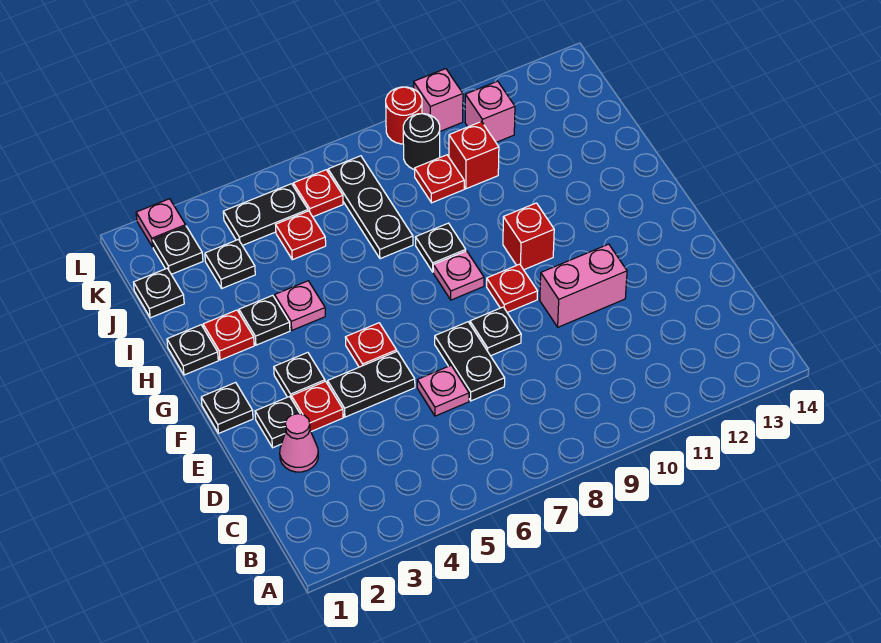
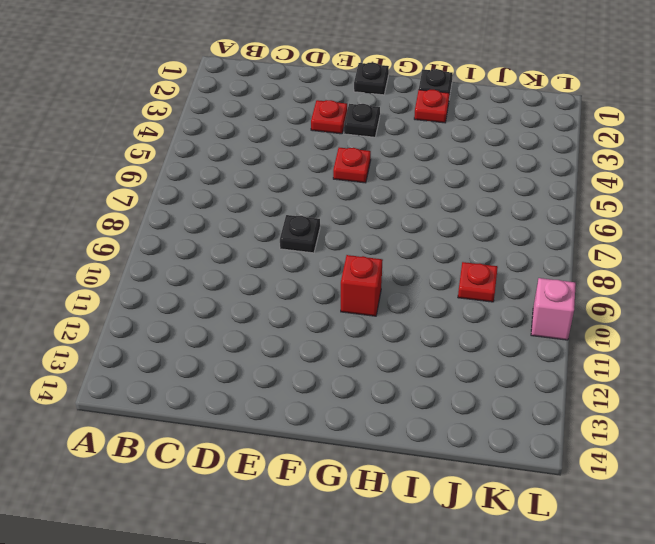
none -> pink cone D2 level 1
none -> pink plate D6 level 1
none -> black plate D7:E7 level 1
none -> black plate E2 level 1

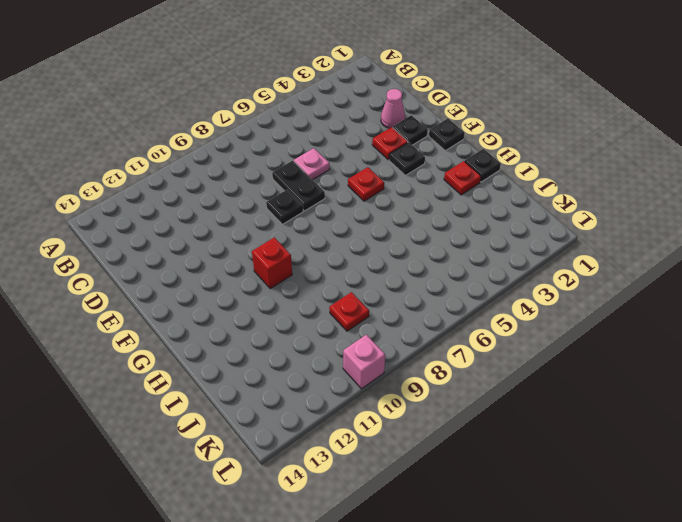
none -> black plate E4:E5 level 1
none -> pink brick E10:E11 level 1
none -> red plate F9 level 1
none -> pink plate G8 level 1

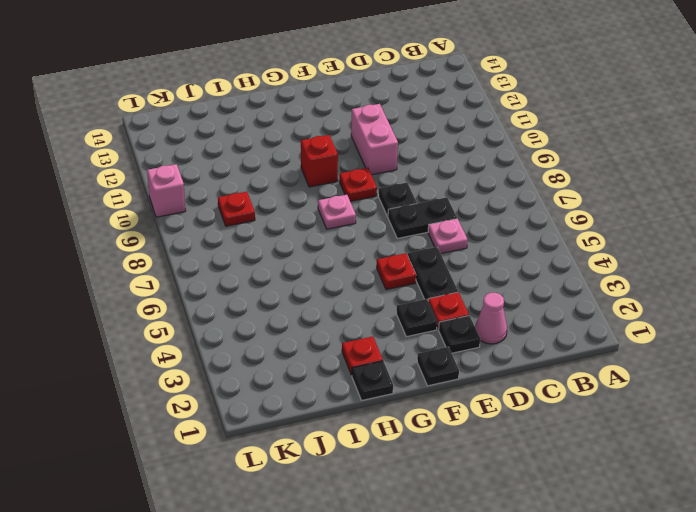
none -> black plate H3 level 1
none -> pink plate H4 level 1
none -> black plate H8 level 1
none -> black plate I7:K7 level 1

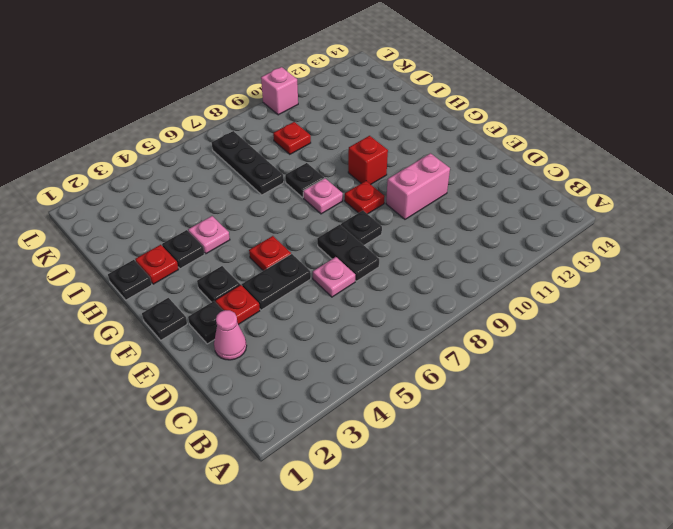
none -> black plate J1 level 1
none -> black plate J3 level 1
none -> red plate J5 level 1
none -> red brick J10 level 1

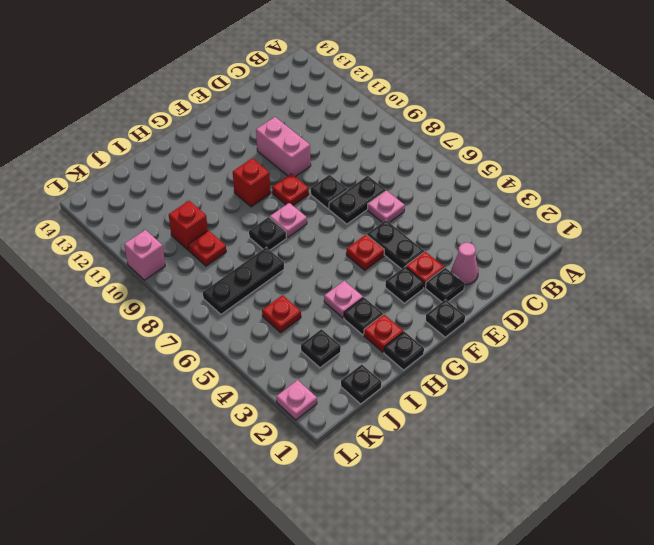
none -> black plate K2 level 1
none -> black plate K4:K5 level 1
none -> red plate K6 level 1
none -> black round brick K9 level 1

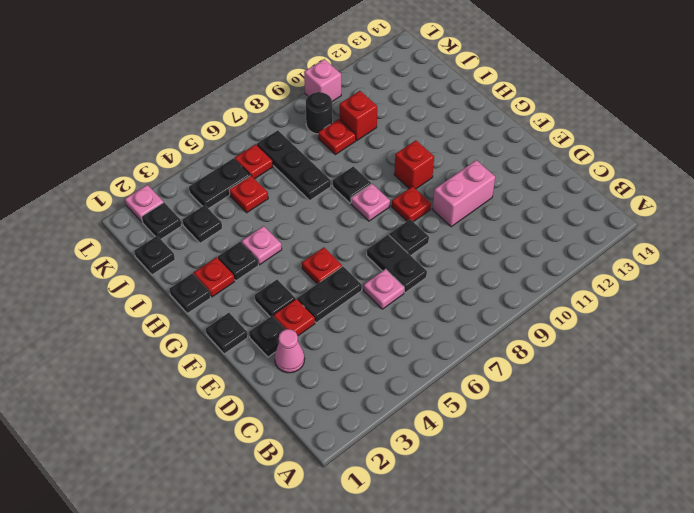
none -> pink brick K11 level 1
none -> red round brick L9 level 1

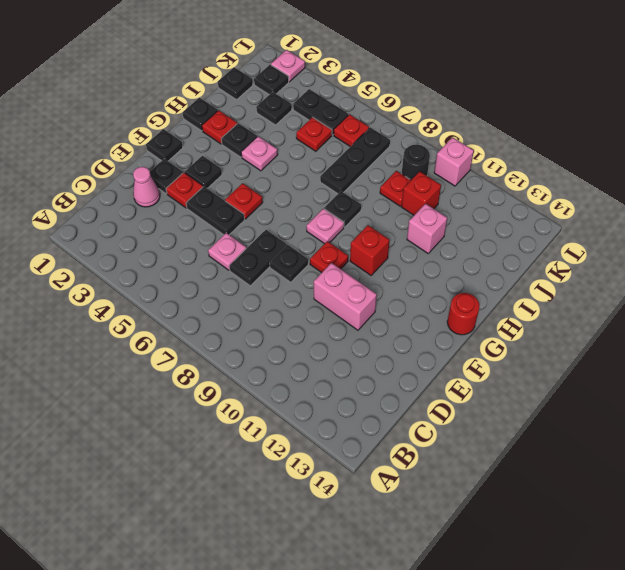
red round brick G14 level 1 -> red round brick L9 level 1
pink brick I11 level 1 -> pink brick K11 level 1

